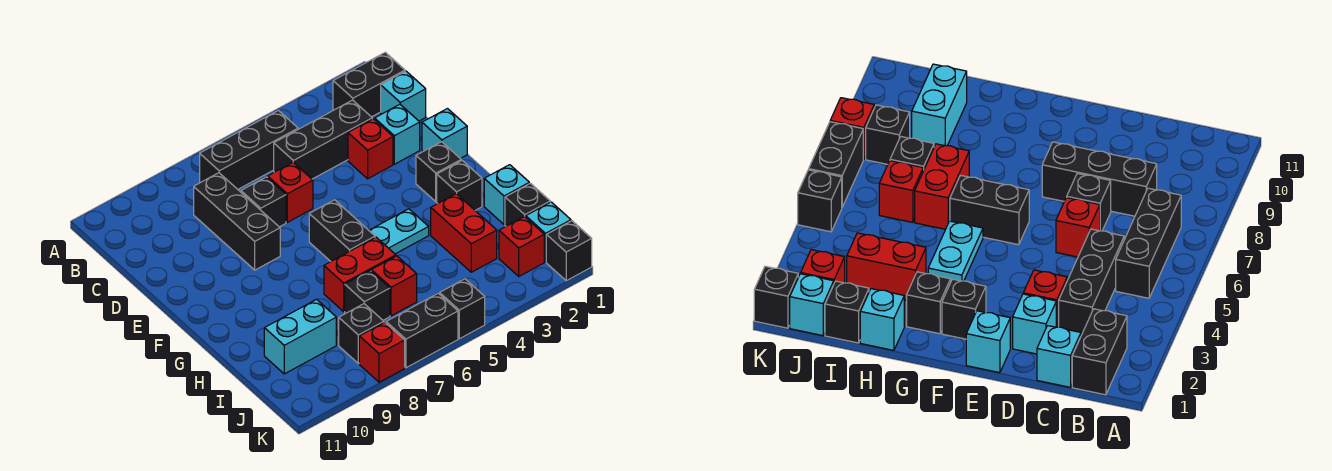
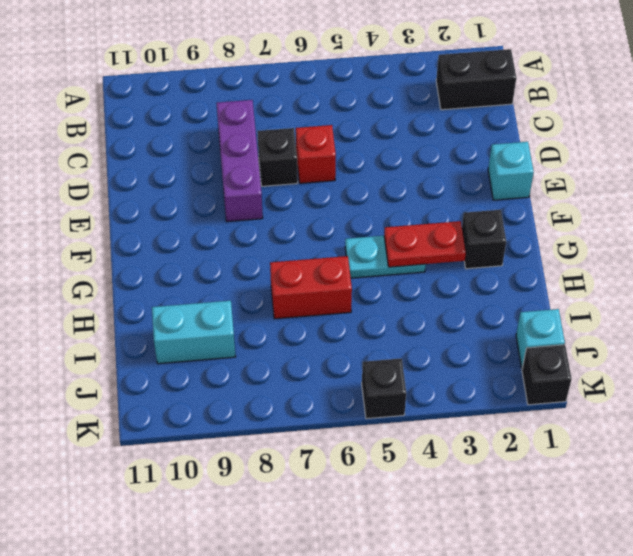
purple brick C8:E8 level 1 -> black brick C8:E8 level 1
red plate G3:G4 level 2 -> none
none -> black brick B5:B7 level 1
none -> cyan brick C1 level 1
none -> black brick C3:C5 level 1

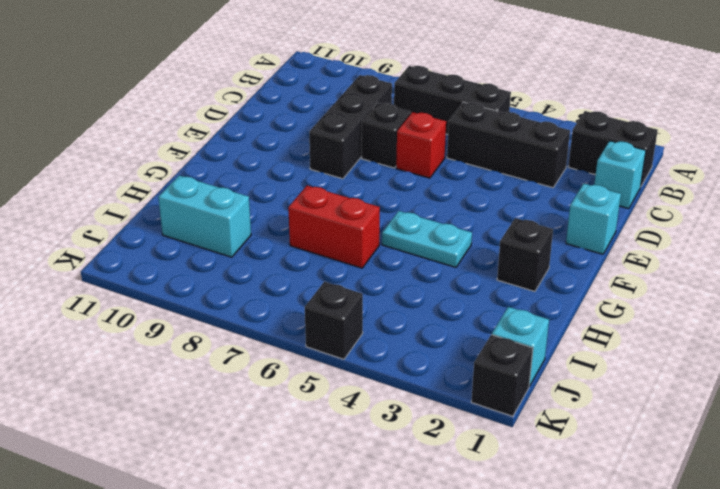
none -> cyan brick D2 level 1
none -> red brick D3 level 1
none -> black brick F2 level 1

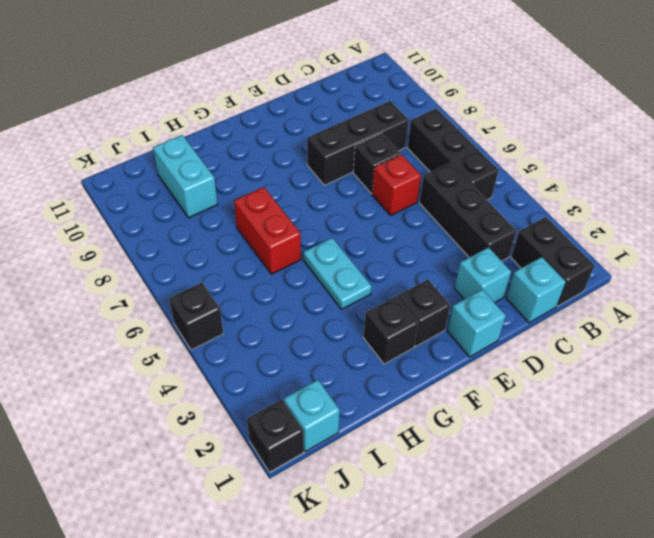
none -> red brick D3 level 1
none -> black brick F6:G6 level 1
none -> cyan brick H1 level 1

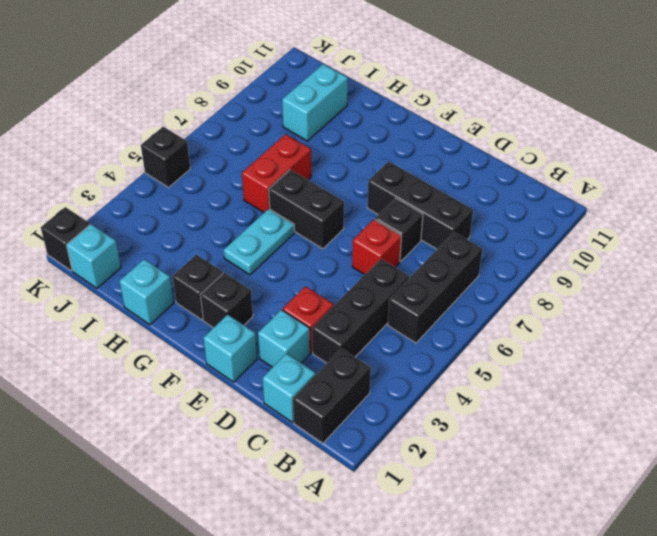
none -> red brick H3:I3 level 1
none -> black brick I1 level 1
none -> red brick I6 level 1

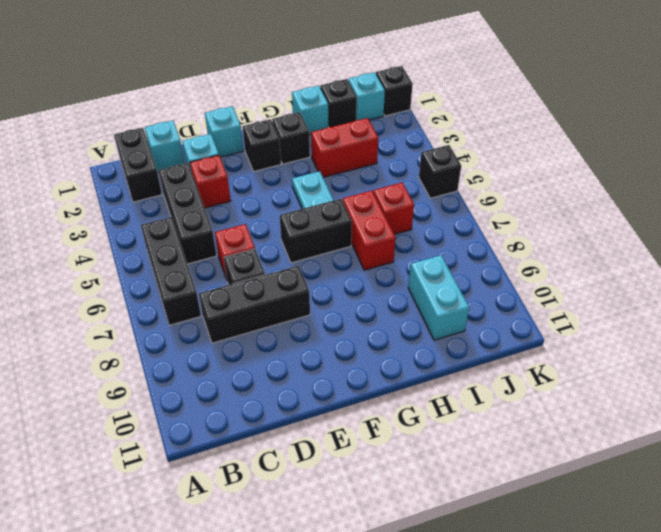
none -> black brick I7 level 1
none -> red brick J2 level 1
none -> black brick J8 level 1

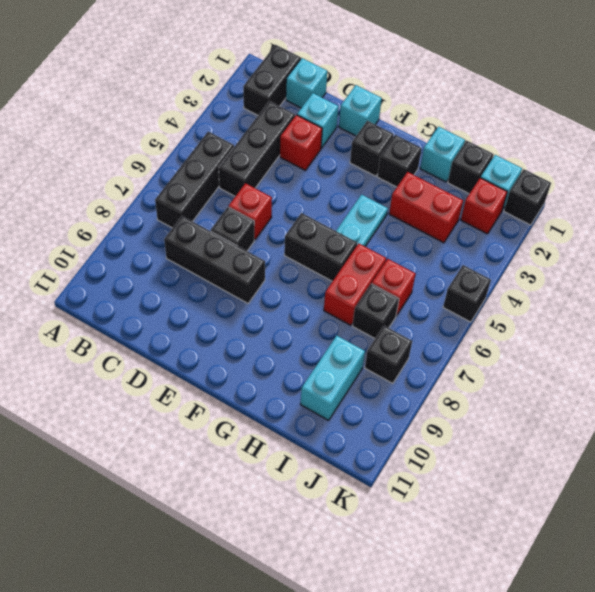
none -> black brick K6:K7 level 1
none -> red brick K8 level 1

